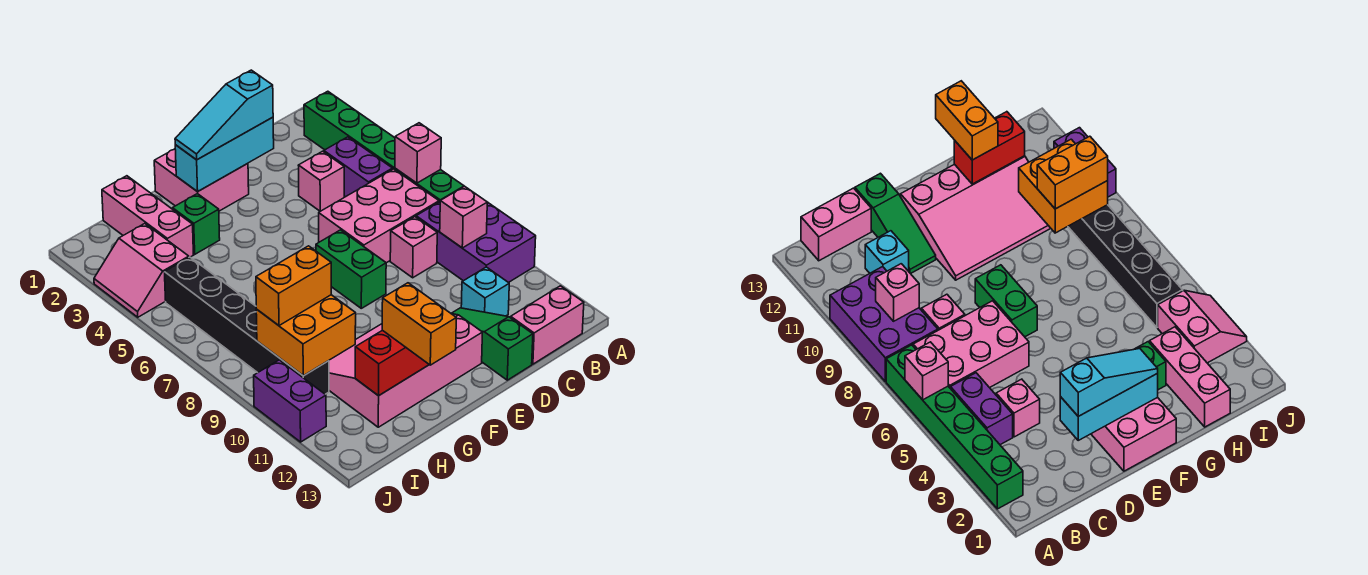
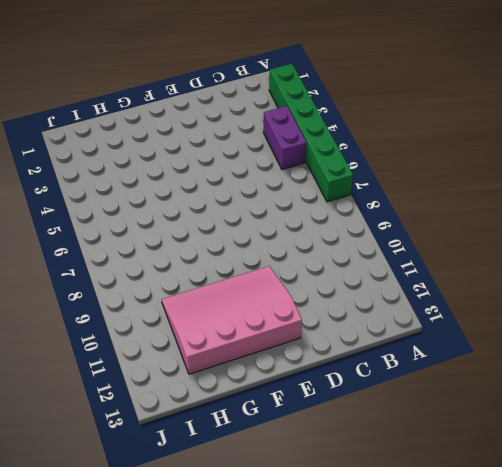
none -> purple brick A8:B10 level 1
none -> pink brick B6:D7 level 1
none -> pink brick B13:C13 level 1

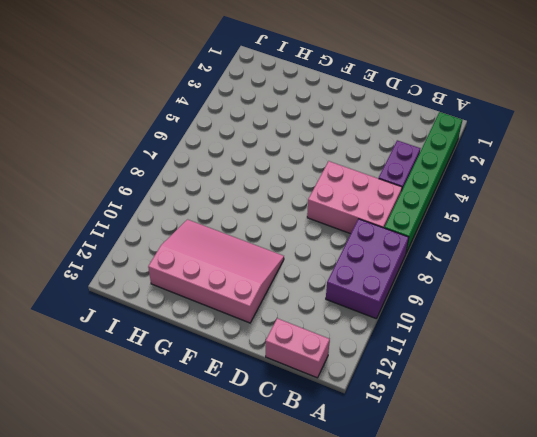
none -> pink brick C4 level 1
none -> pink brick C8 level 1
none -> cyan brick C11 level 1

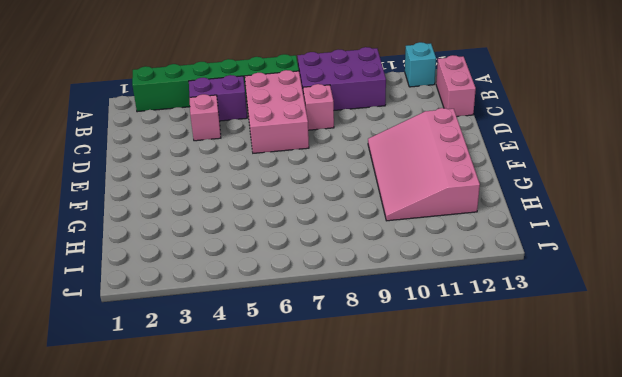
cyan brick A12 level 1 -> cyan brick C11 level 1
none -> green slope D11:D13 level 1 top 13
none -> pink brick E1:F2 level 1
none -> green brick E7:E8 level 1

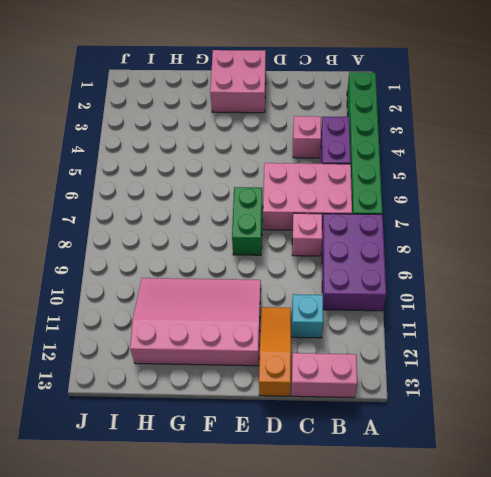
orange slope D11:D13 level 1 top 13 -> green slope D11:D13 level 1 top 13
none -> green brick G3 level 1
none -> pink brick H1:H3 level 1
none -> pink slope I3:J4 level 1 top I

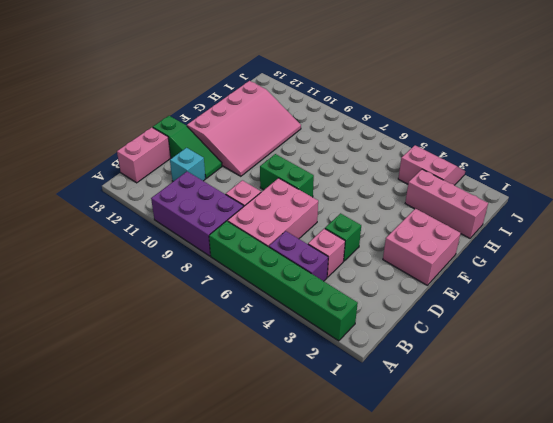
green brick D4 level 1 -> green brick G3 level 1
none -> black brick I5:I10 level 1
none -> purple brick J10:J11 level 1
none -> pink brick A6 level 2

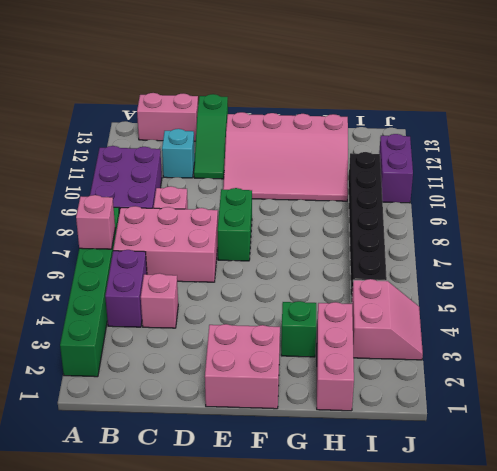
none -> pink brick B9 level 2
none -> cyan brick D2:F2 level 2
none -> red brick G12:H12 level 2

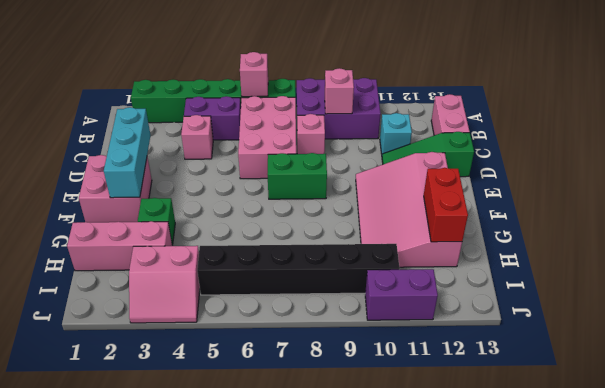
none -> orange brick H9:I10 level 2
none -> cyan slope D2:F2 level 3 top D
none -> orange brick G12:G13 level 3

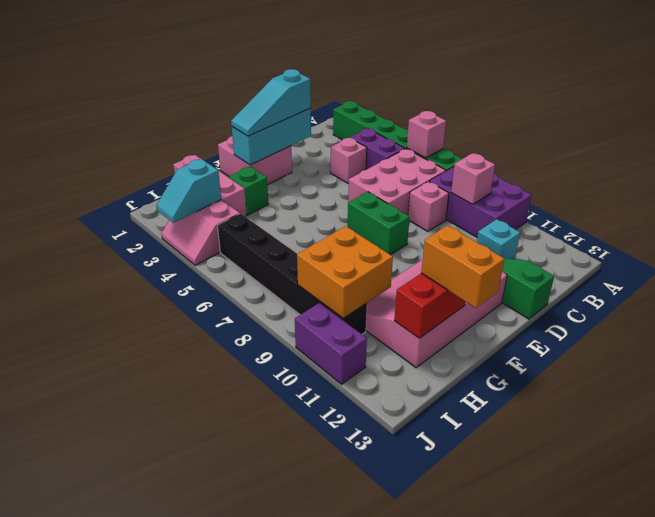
cyan slope I3:J3 level 2 top I -> none
none -> pink brick B13:C13 level 1
none -> orange brick H9:I9 level 3

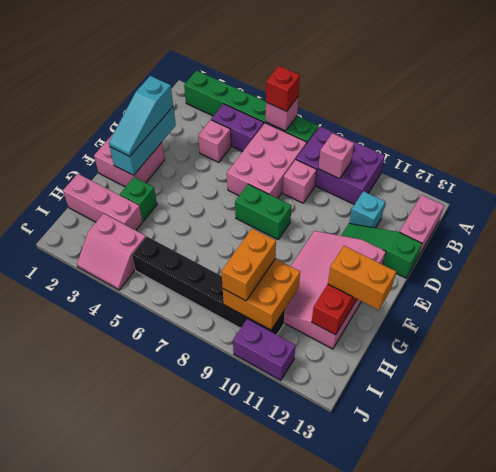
red brick A6 level 3 -> none

